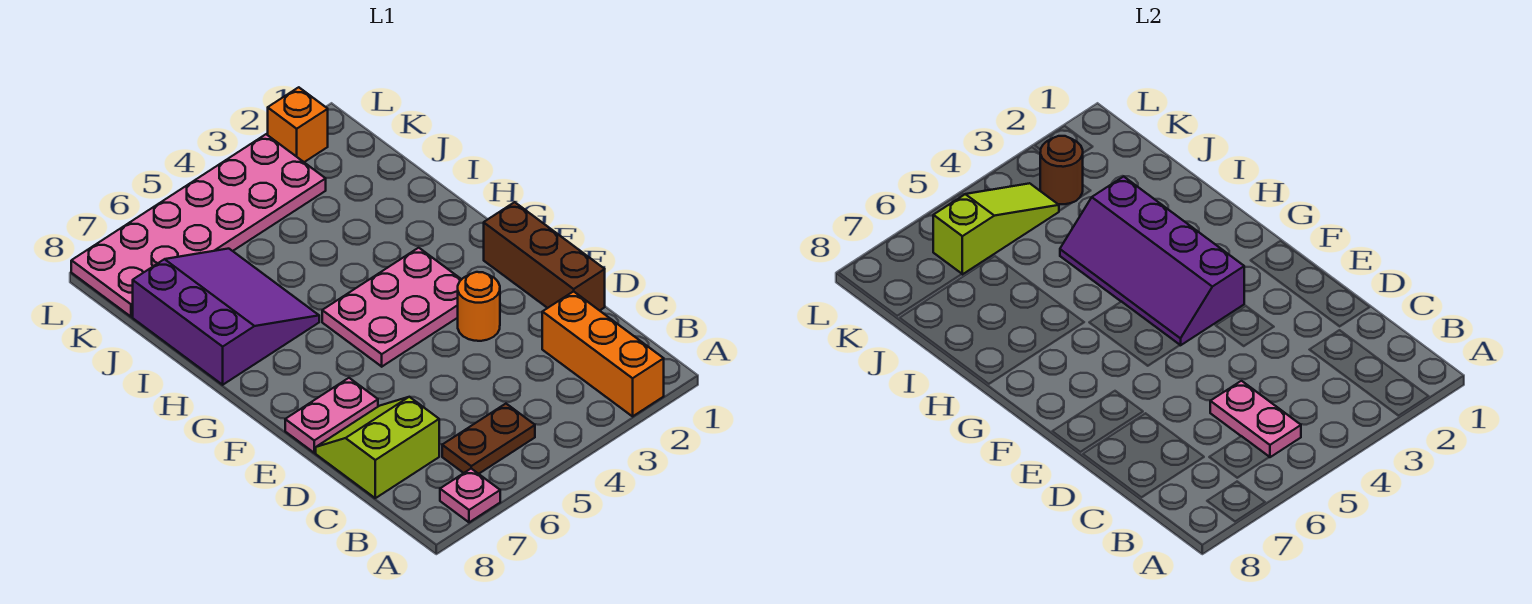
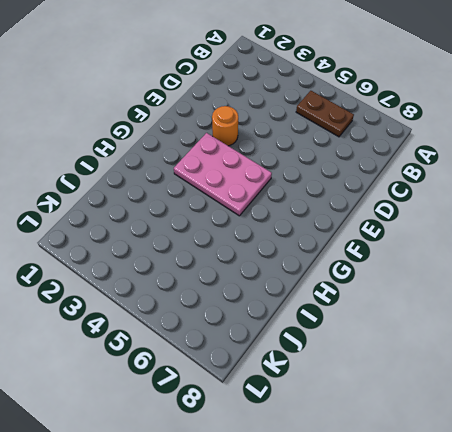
none -> orange brick A2:C2 level 1
none -> pink plate A7 level 1
none -> lime slope C7:D8 level 1 top C

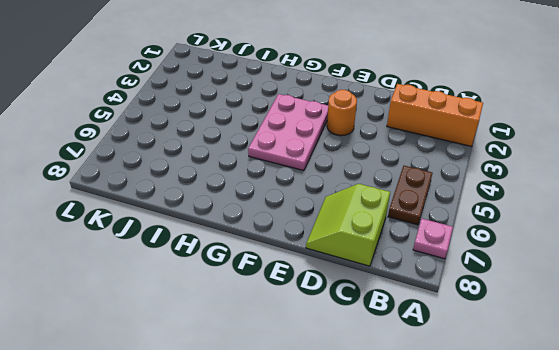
none -> brown brick D1:F1 level 1
none -> pink plate E7:E8 level 1
none -> purple slope H6:J8 level 1 top 8

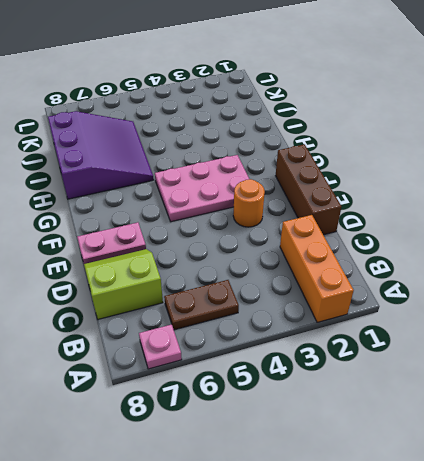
none -> pink plate K3:L8 level 1
none -> orange brick L2 level 1
none -> pink plate B5:C5 level 2

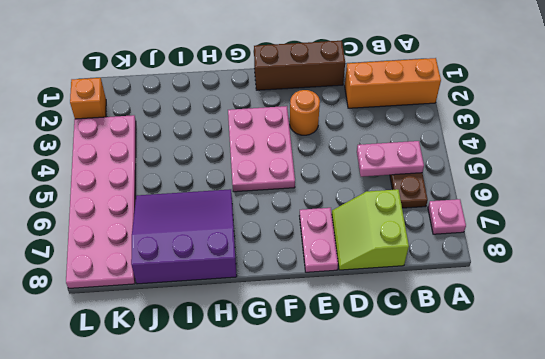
none -> purple slope F3:I4 level 2 top 3
none -> brown round brick K3 level 2
none -> lime slope K4:K6 level 2 top 6

